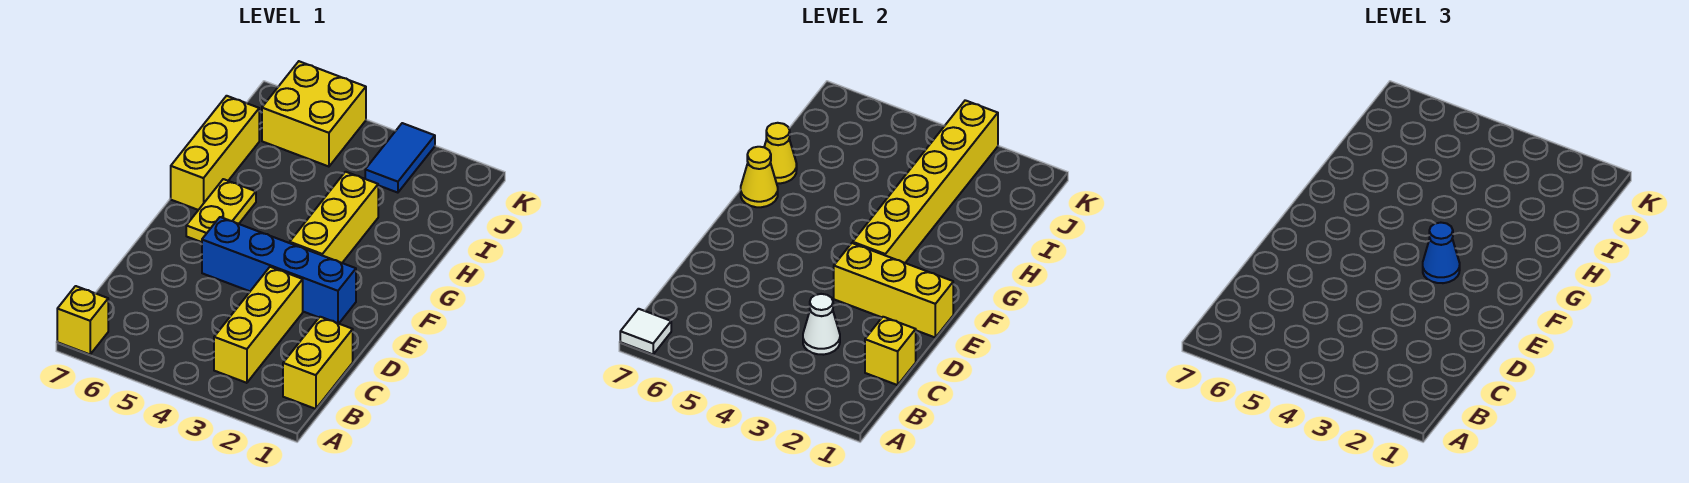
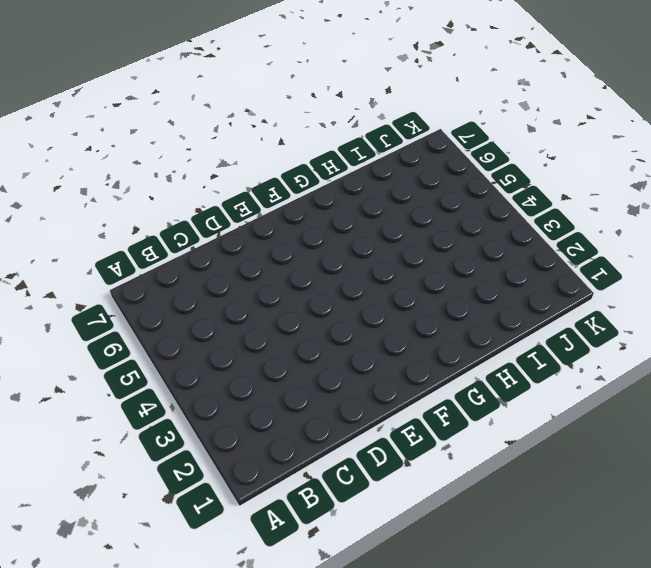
none -> yellow brick A7 level 1
none -> yellow brick B1:C1 level 1
none -> yellow brick B3:D3 level 1

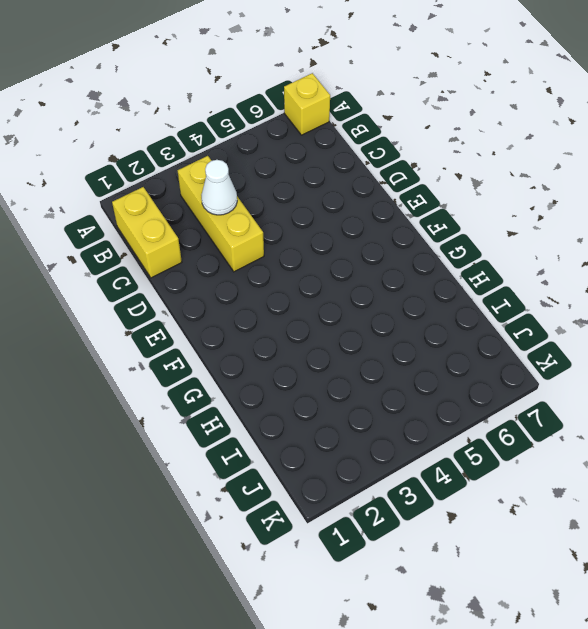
none -> blue brick E2:E5 level 1
none -> yellow brick F3:H3 level 1
none -> yellow plate F6:G6 level 1

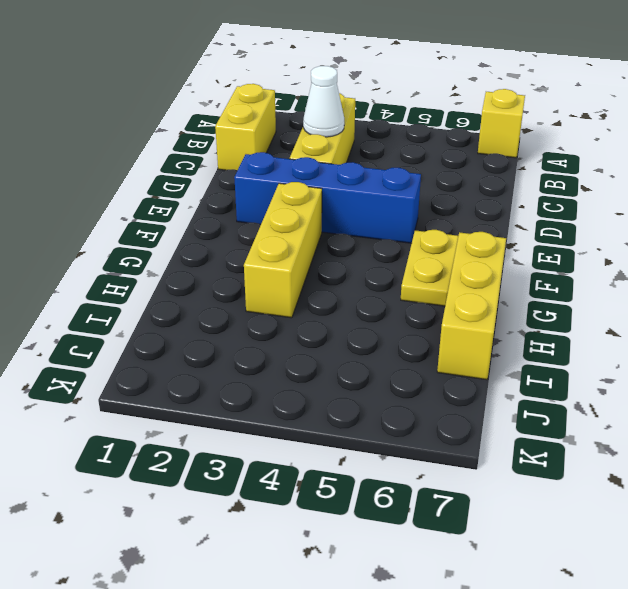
none -> blue tile J3:K3 level 1
none -> yellow brick J5:K6 level 1
none -> white tile A7 level 2

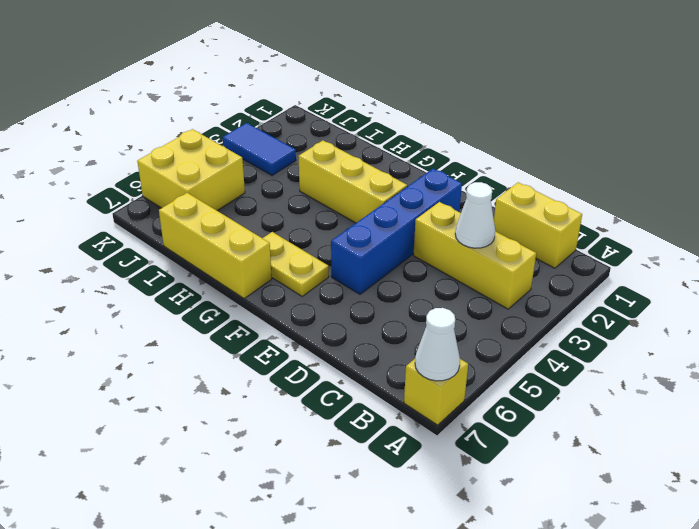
white cone A7 level 2 -> white tile A7 level 2
none -> yellow brick C1 level 2
none -> yellow brick E1:E3 level 2
none -> yellow brick F3:K3 level 2

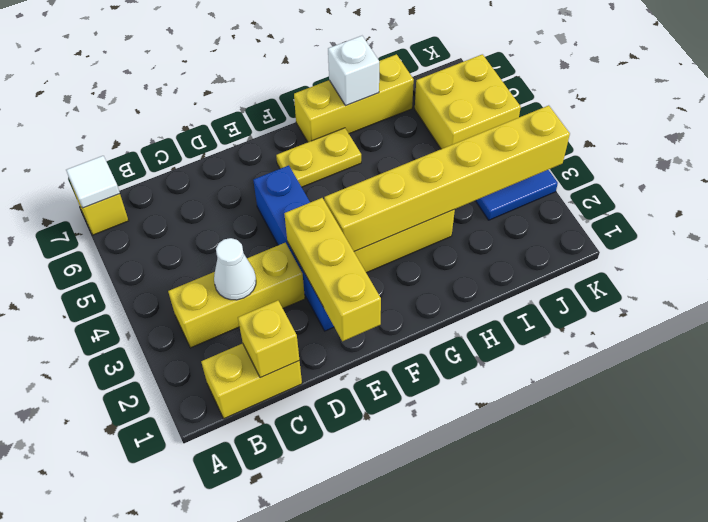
white brick H7 level 2 -> yellow cone H7 level 2
none -> yellow cone G7 level 2
none -> blue cone F3 level 3

